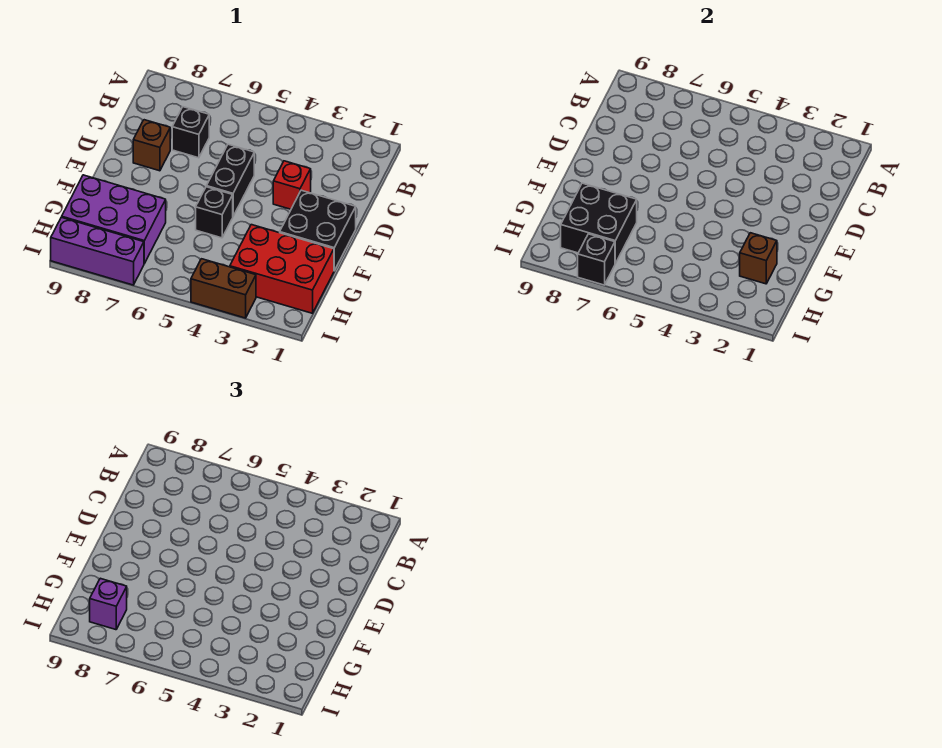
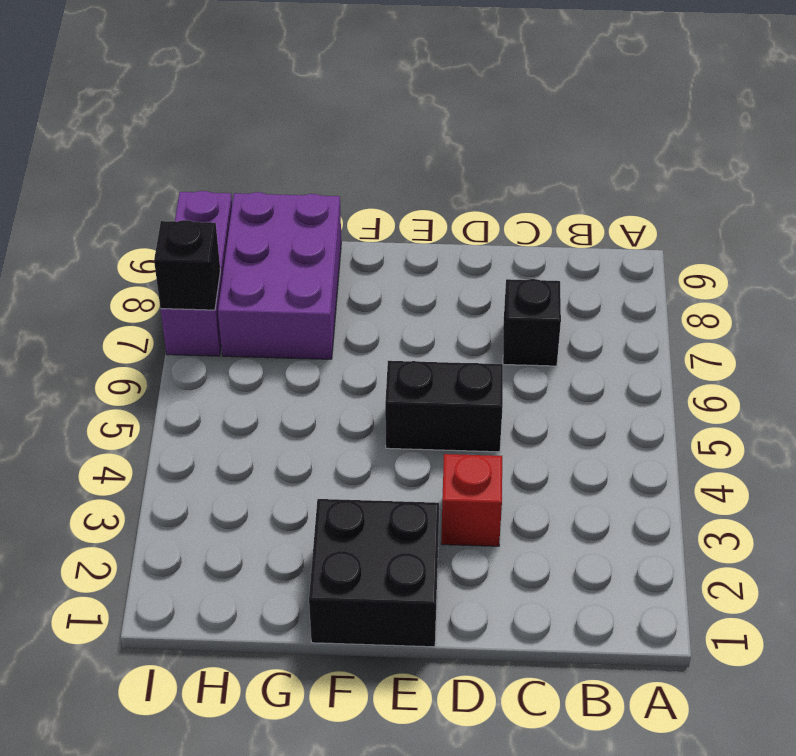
none -> brown brick D8 level 1
none -> black brick F5 level 1
none -> red brick G1:H3 level 1

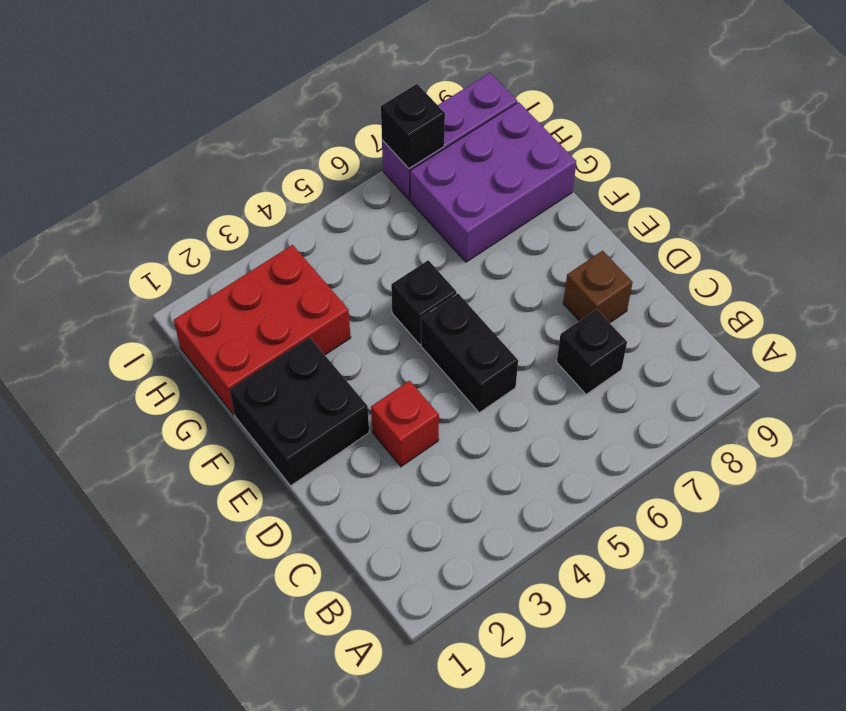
none -> brown brick I3:I4 level 1
none -> brown brick G2 level 2
none -> black brick G7:H8 level 2

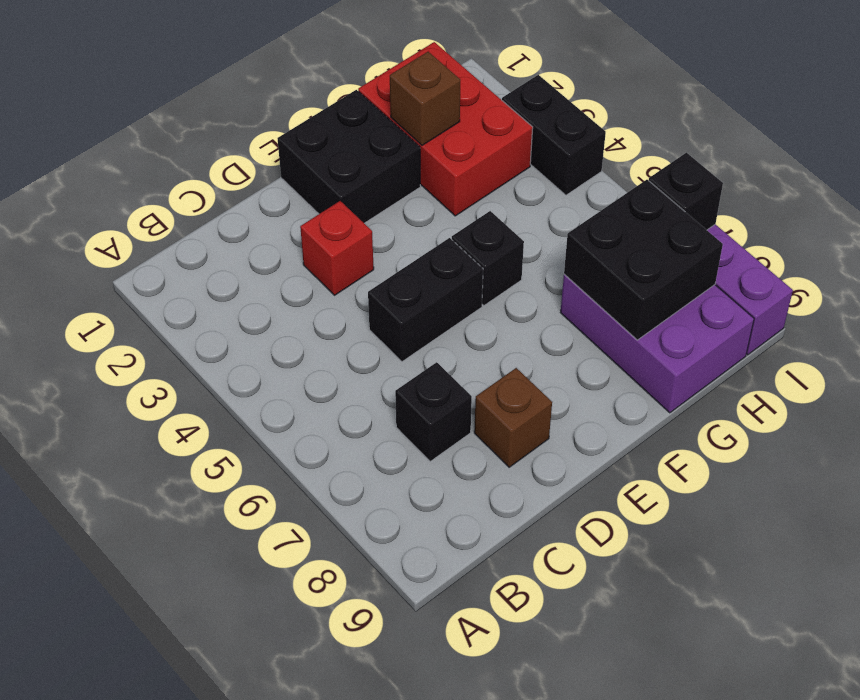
black brick I3:I4 level 1 -> brown brick I3:I4 level 1
none -> purple brick H8 level 3

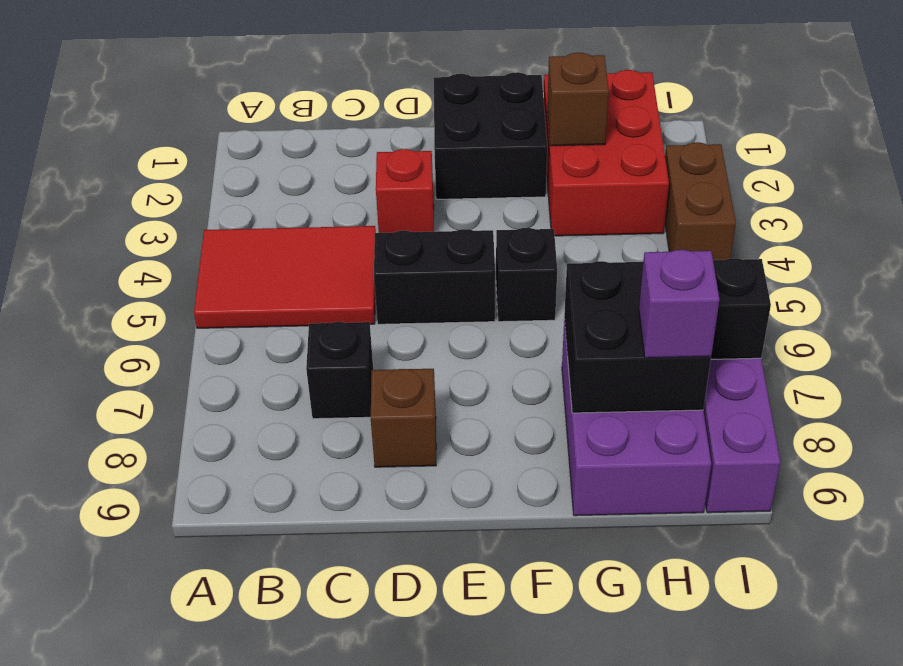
red tile A4:C5 level 1 -> none

